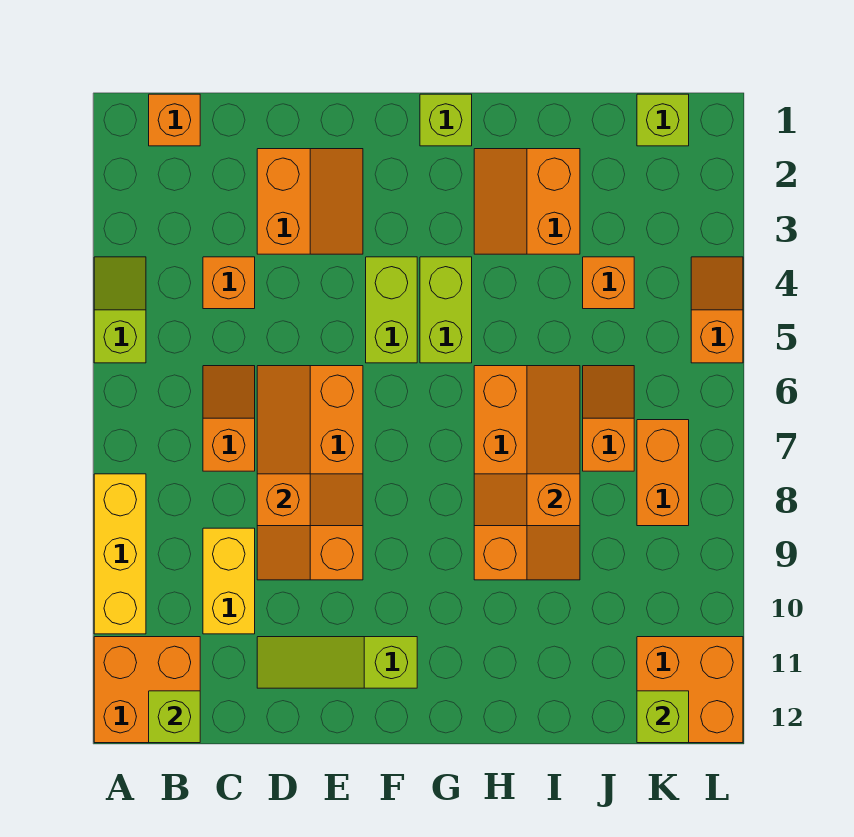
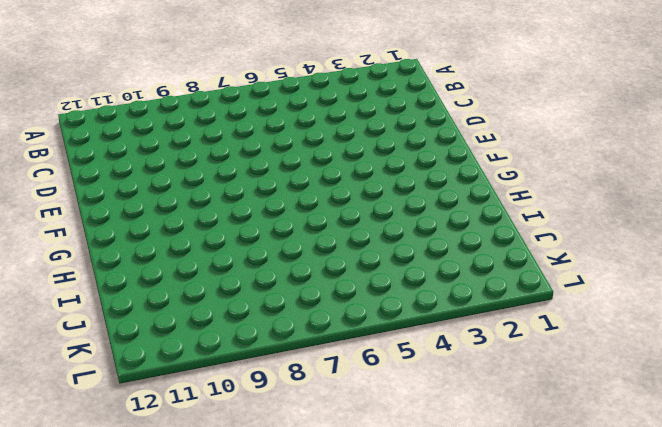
none -> lime slope A4:A5 level 1 top 5
none -> yellow brick A8:A10 level 1
none -> orange brick A11:B12 level 1

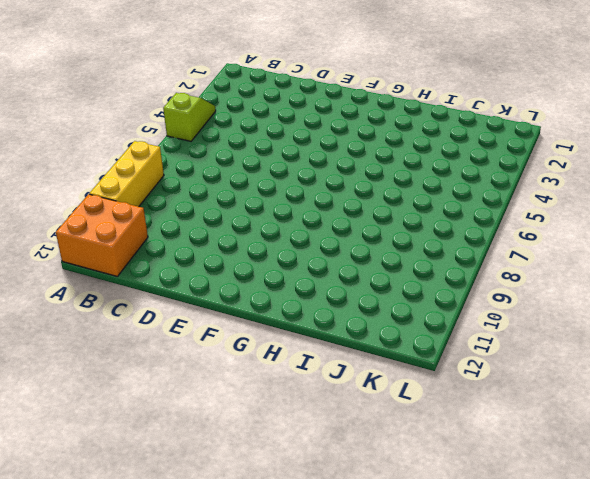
none -> orange brick B1 level 1
none -> orange brick C4 level 1
none -> orange slope C6:C7 level 1 top 7

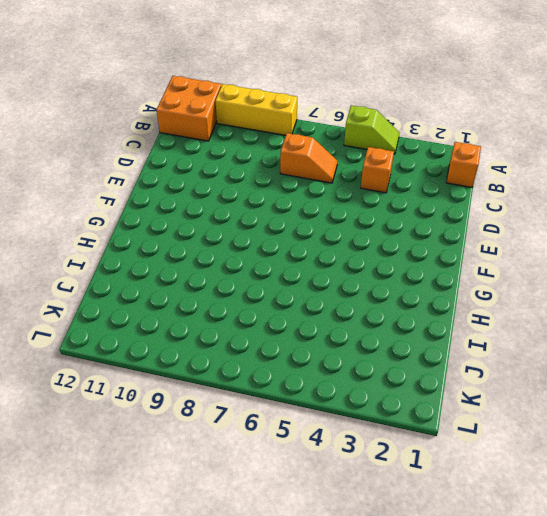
none -> yellow brick C9:C10 level 1
none -> orange slope D2:E3 level 1 top D
none -> orange slope D6:E9 level 1 top E

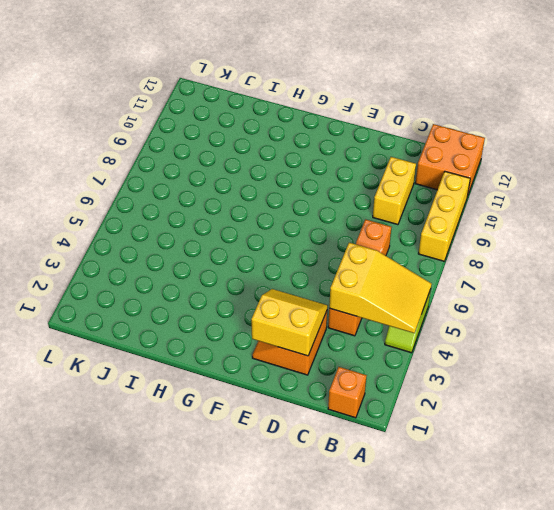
yellow slope A4:C5 level 2 top C -> none
yellow slope D2:E3 level 2 top 2 -> none
none -> orange slope D6:E9 level 1 top E
none -> lime slope D11:F11 level 1 top F
none -> lime brick F4:F5 level 1

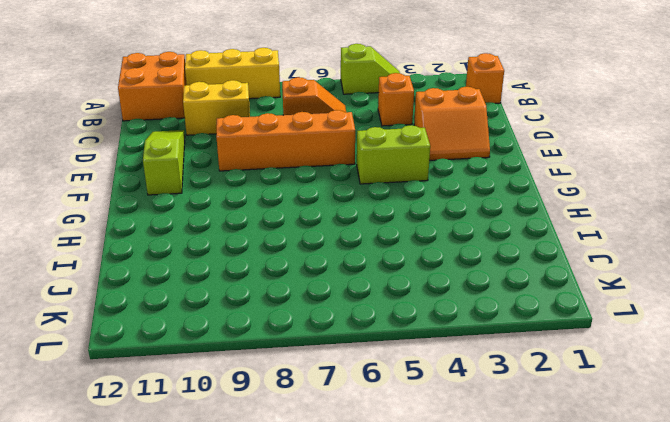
none -> lime brick G1 level 1
none -> lime brick G4:G5 level 1
none -> orange slope H2:I3 level 1 top I

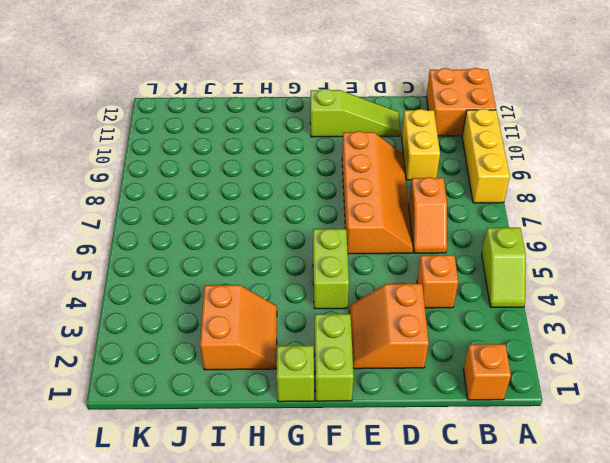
lime brick F1:F2 level 1 -> lime brick G4:G5 level 1
none -> orange slope H6:I9 level 1 top H
none -> orange brick J4 level 1
none -> orange slope J6:J7 level 1 top 7

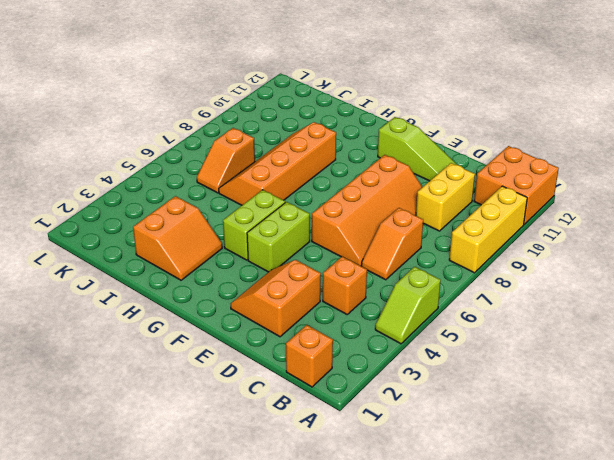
none -> lime brick G1 level 1
none -> orange brick J4 level 1
none -> lime brick K1 level 1

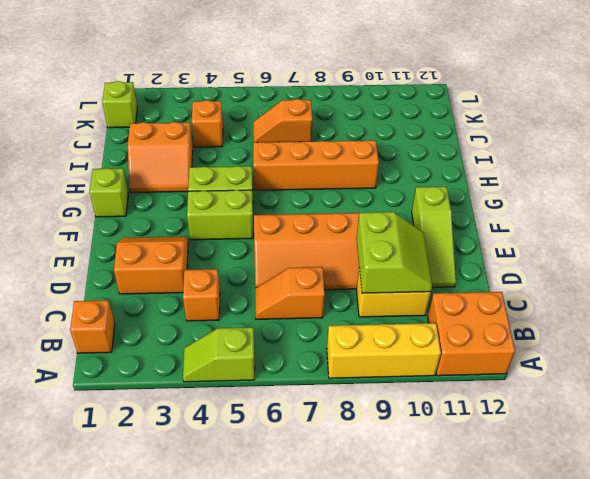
lime slope C9:D10 level 2 top 9 -> none
none -> orange brick K7:K8 level 1
none -> orange brick K11:L12 level 1
none -> orange slope L4:L5 level 1 top 5

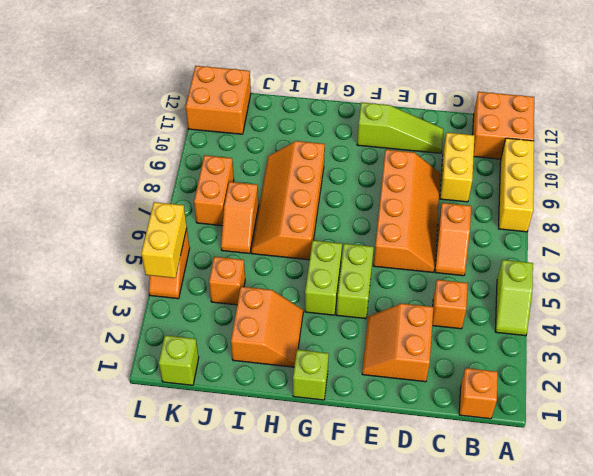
yellow brick L4:L5 level 2 -> none
none -> lime brick B12 level 2
none -> orange slope D8:E8 level 2 top D
none -> orange slope H8:I8 level 2 top I

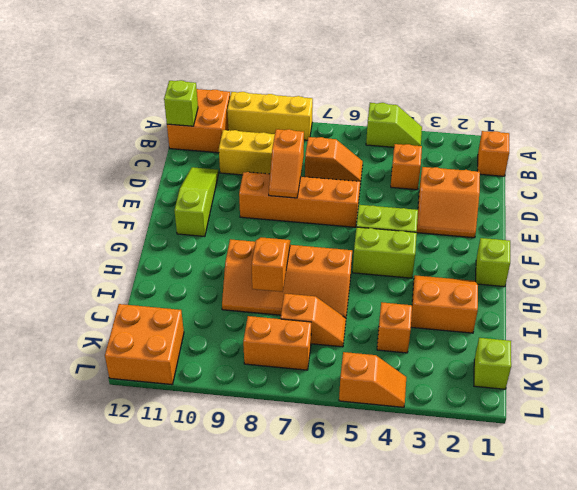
none -> lime brick K12 level 2

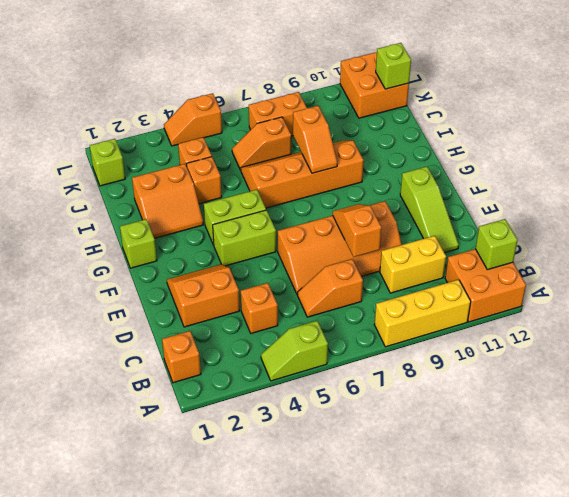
orange brick I4 level 1 -> none

